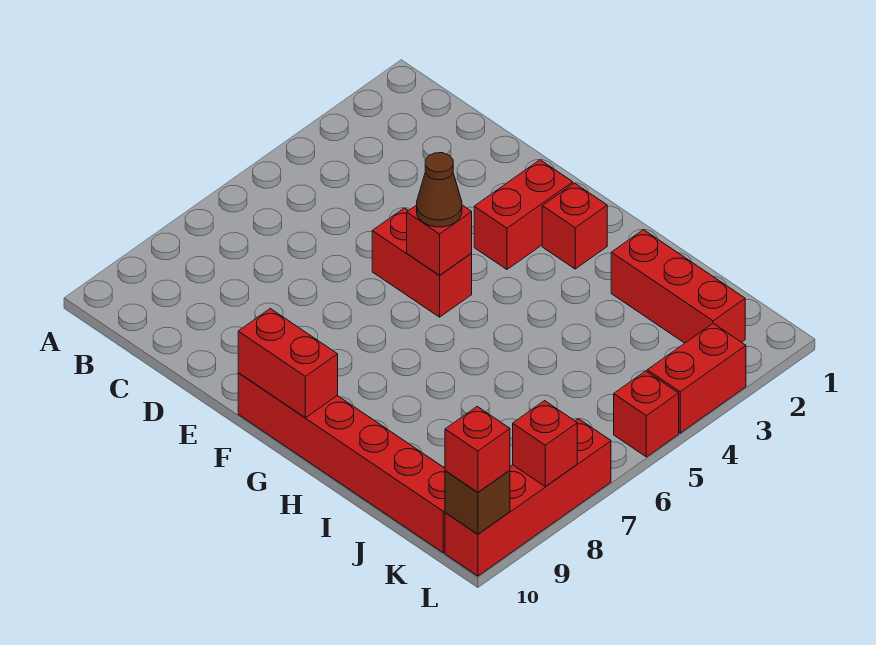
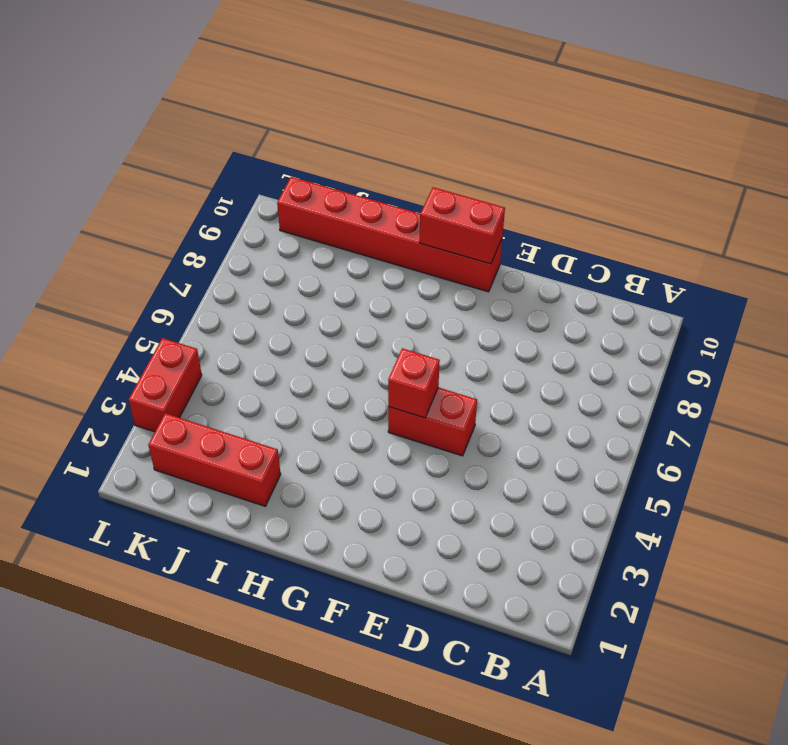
none -> red brick F2:F3 level 1
none -> red brick G2 level 1
none -> red brick L5 level 1

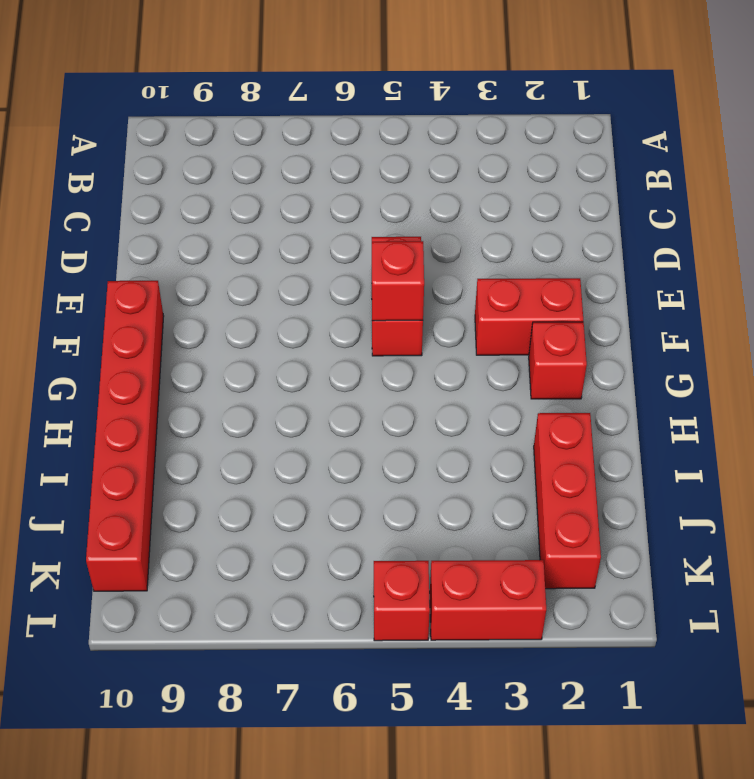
none -> red brick L7:L10 level 1
none -> red brick F10:G10 level 2
none -> red brick L8 level 2

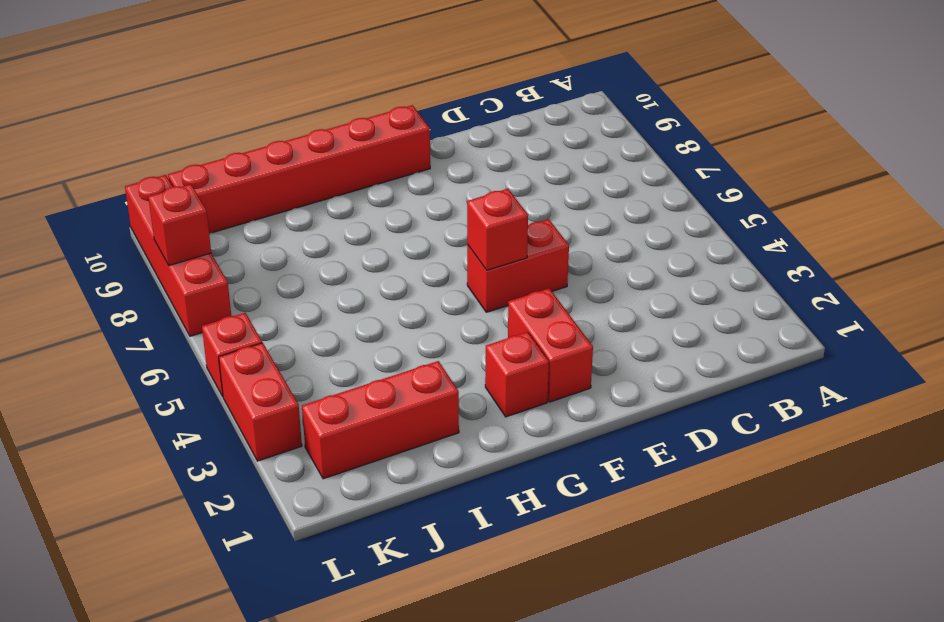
none -> red brick F10:G10 level 2
none -> brown brick L10 level 2
none -> brown cone F5 level 3

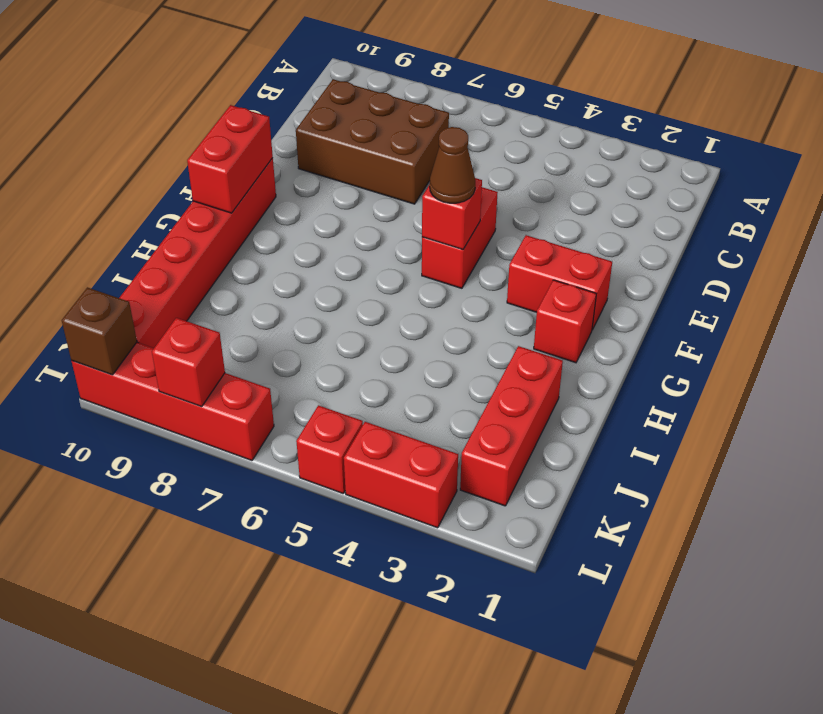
brown brick C7:D9 level 1 -> none
none -> red brick L10 level 3

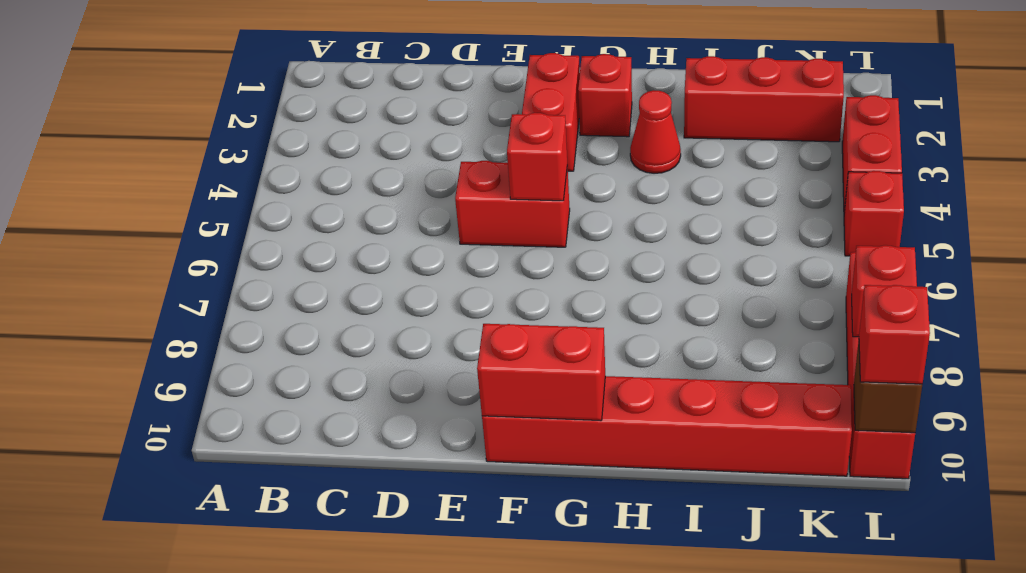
red cone H3 level 1 -> none
none -> brown cone F5 level 3

